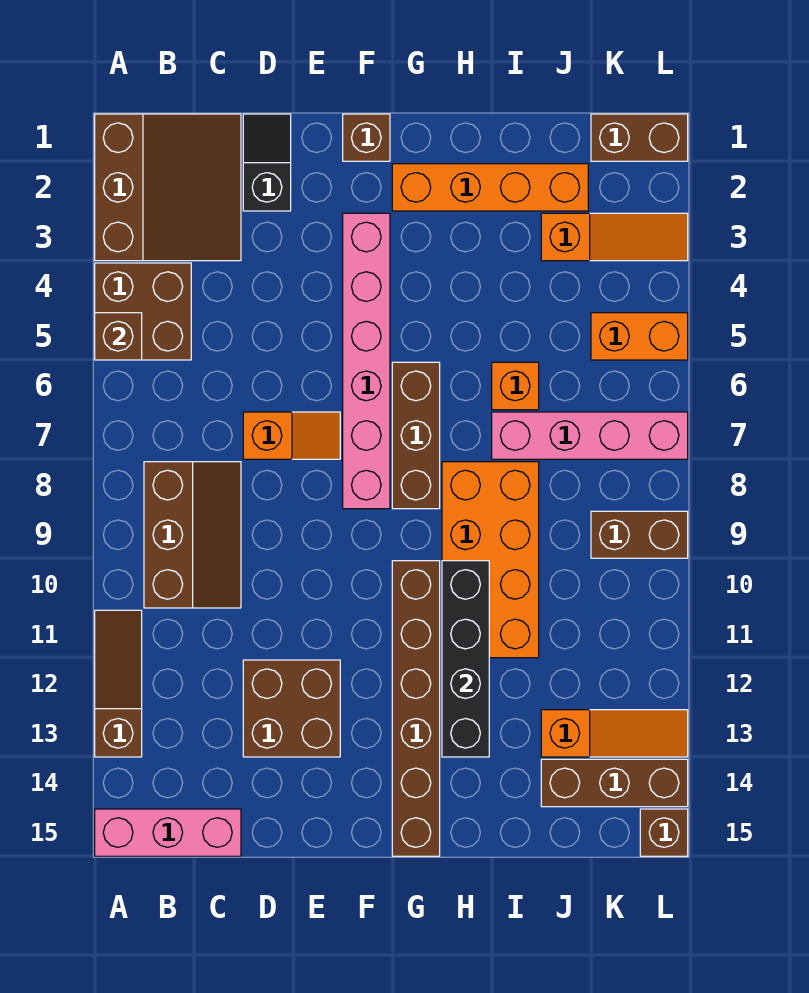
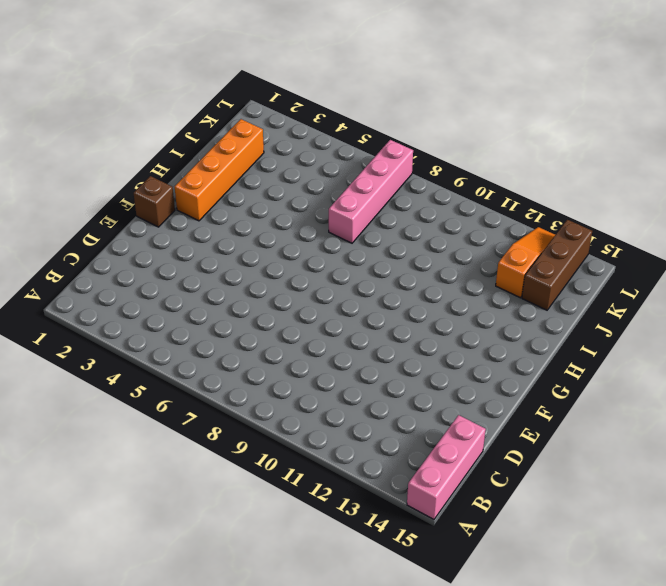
none -> brown slope A1:C3 level 1 top A
none -> brown brick A4:B5 level 1
none -> brown slope A11:A13 level 1 top 13

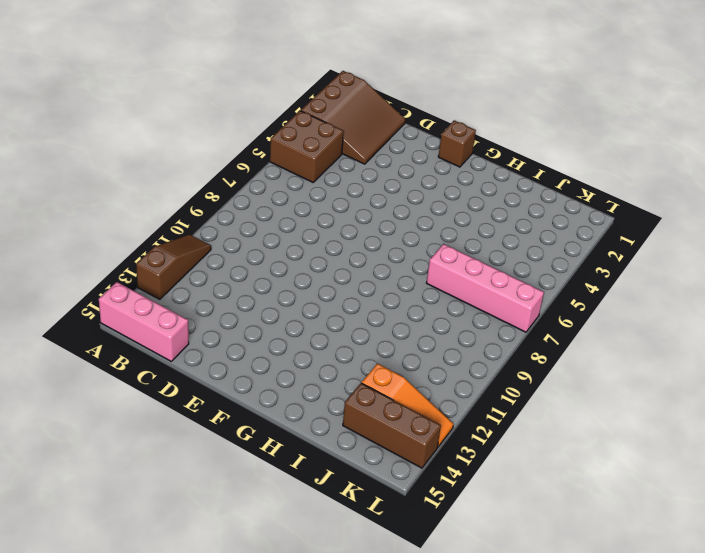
none -> brown slope B8:C10 level 1 top B
none -> black slope D1:D2 level 1 top 2
none -> orange slope D7:E7 level 1 top D

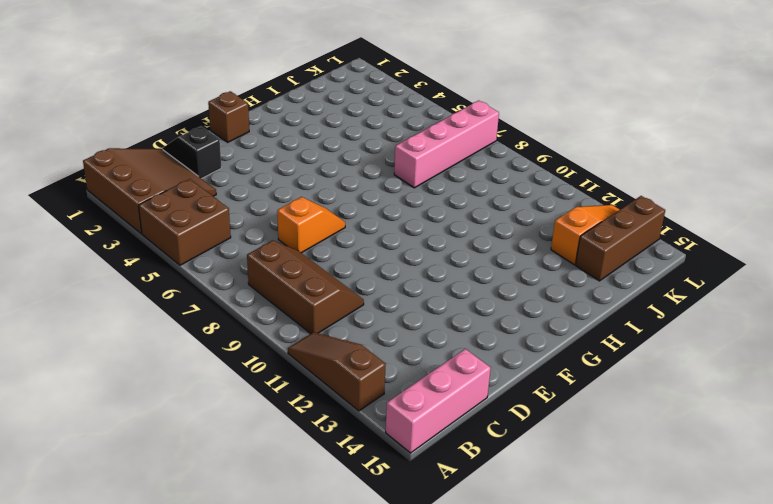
none -> brown brick D12:E13 level 1
none -> pink brick F3:F8 level 1
none -> orange brick G2:J2 level 1

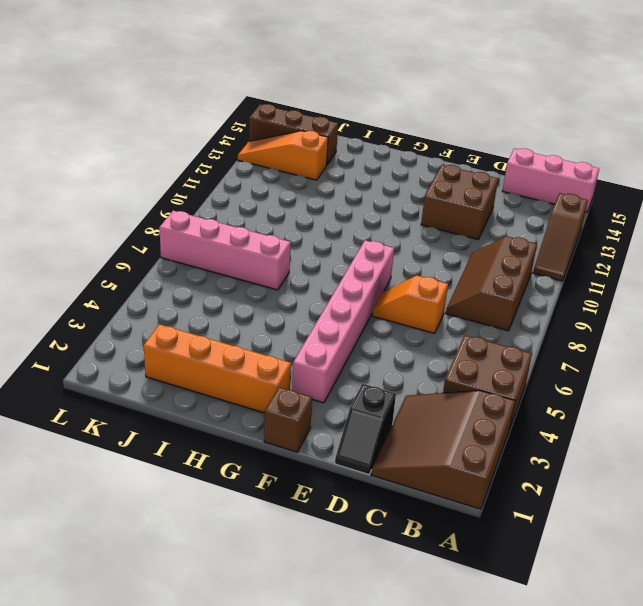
none -> brown brick G6:G8 level 1
none -> brown brick G10:G15 level 1
none -> orange brick H8:I11 level 1

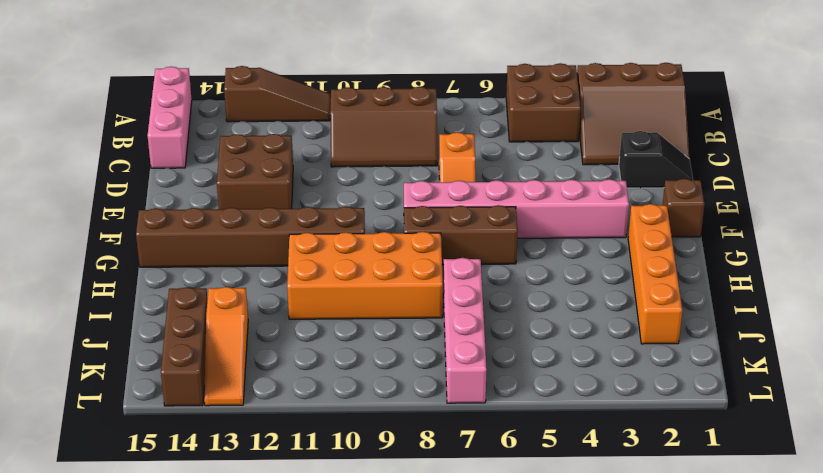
none -> orange brick I6 level 1
none -> orange slope J3:L3 level 1 top J
none -> brown brick K1:L1 level 1

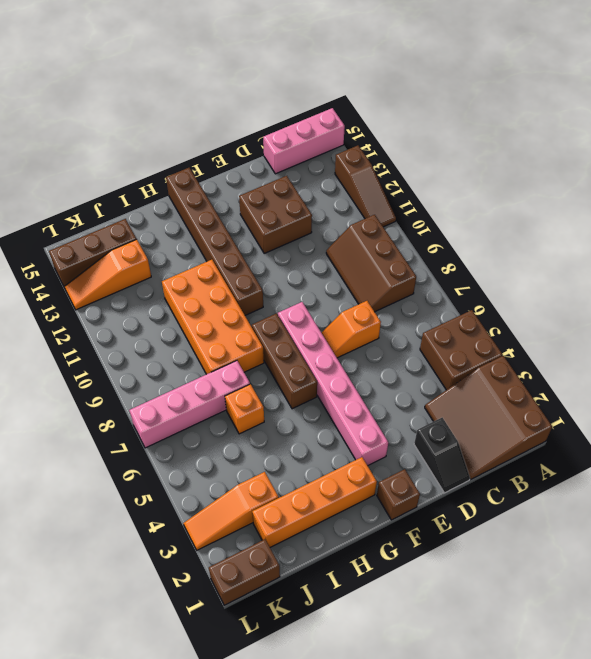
none -> orange brick K5:L5 level 1
none -> brown brick K9:L9 level 1
none -> brown brick L15 level 1

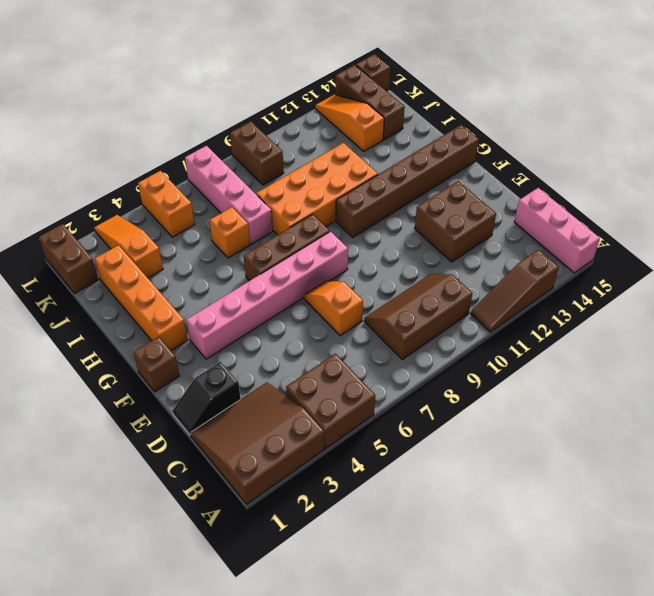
none -> brown brick A5 level 2
none -> black brick H10:H13 level 2

